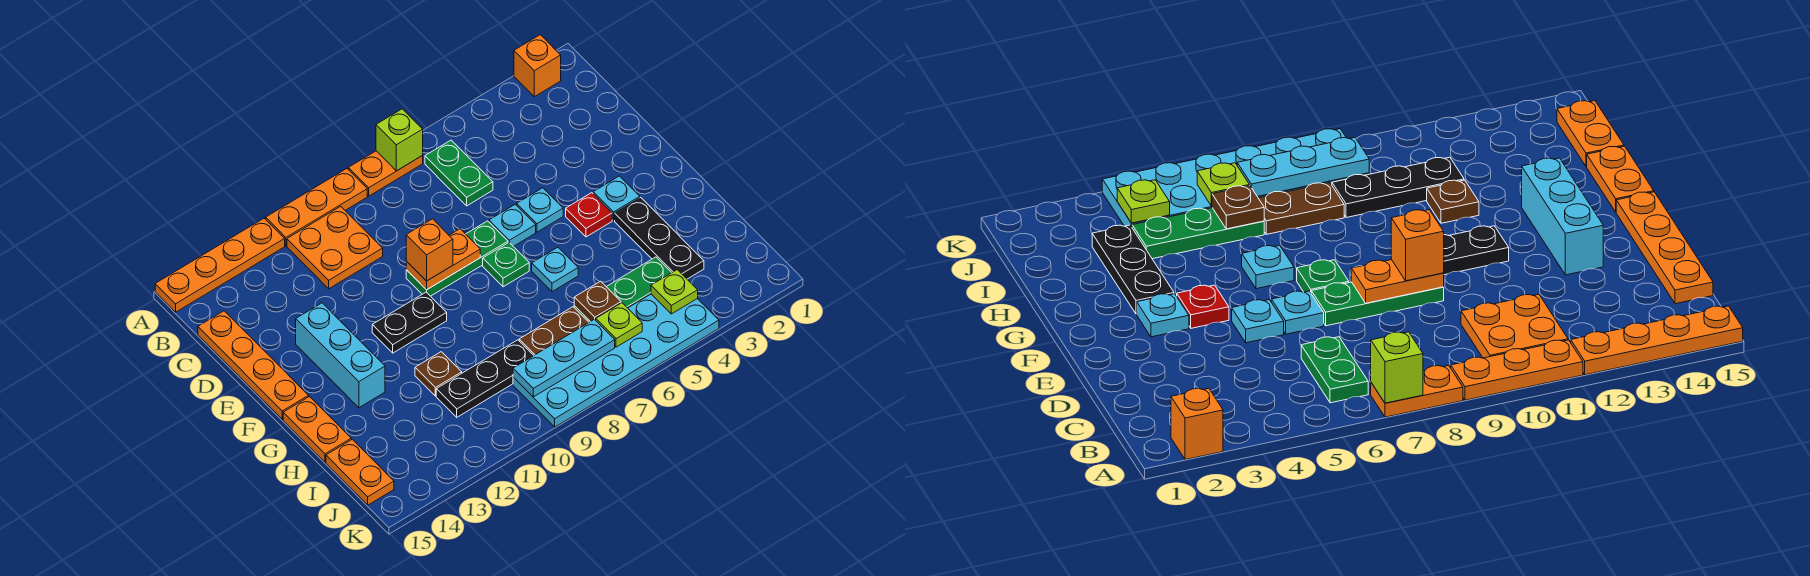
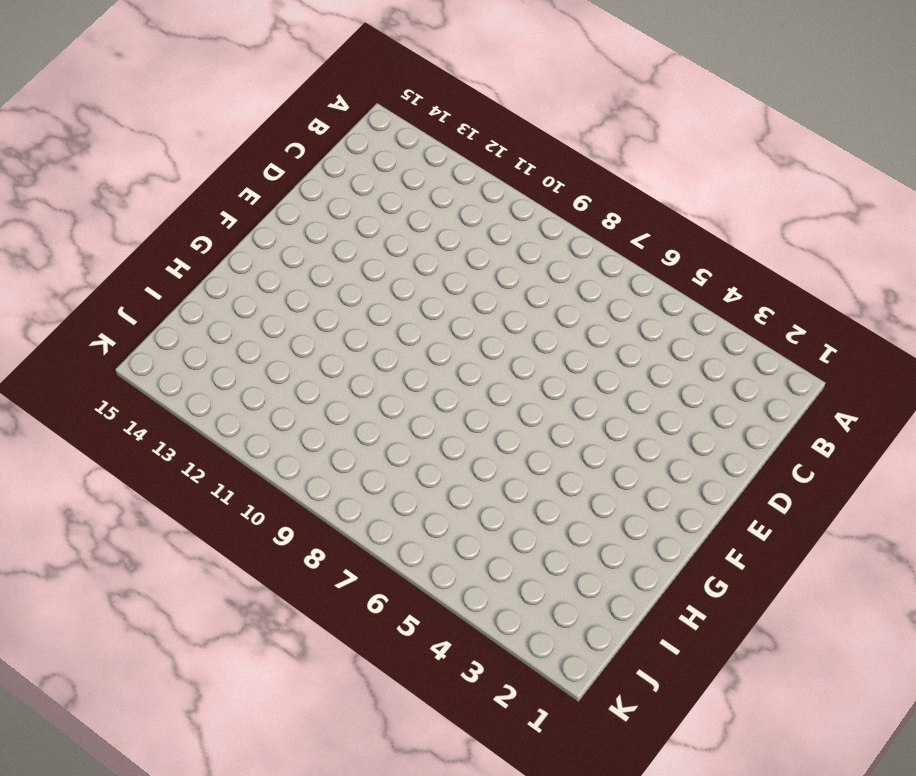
none -> orange brick A2 level 1
none -> orange plate A7:A8 level 1
none -> orange plate A9:A11 level 1
none -> orange plate A12:A15 level 1

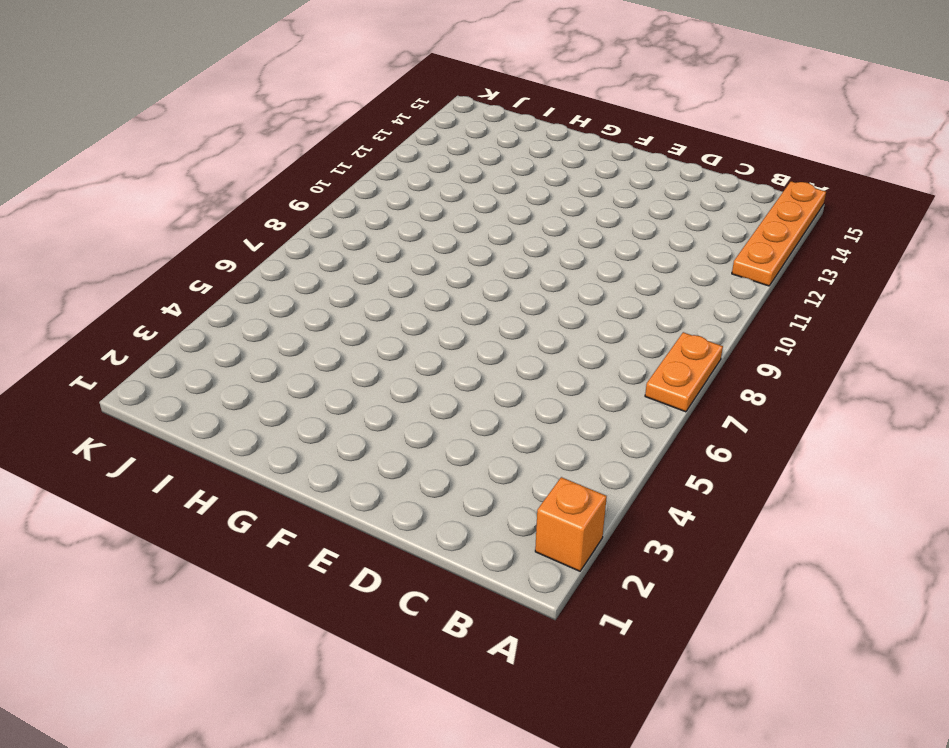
none -> orange plate A9:A11 level 1
none -> green plate B6:C6 level 1
none -> orange plate B10:C11 level 1
none -> orange plate C15:F15 level 1

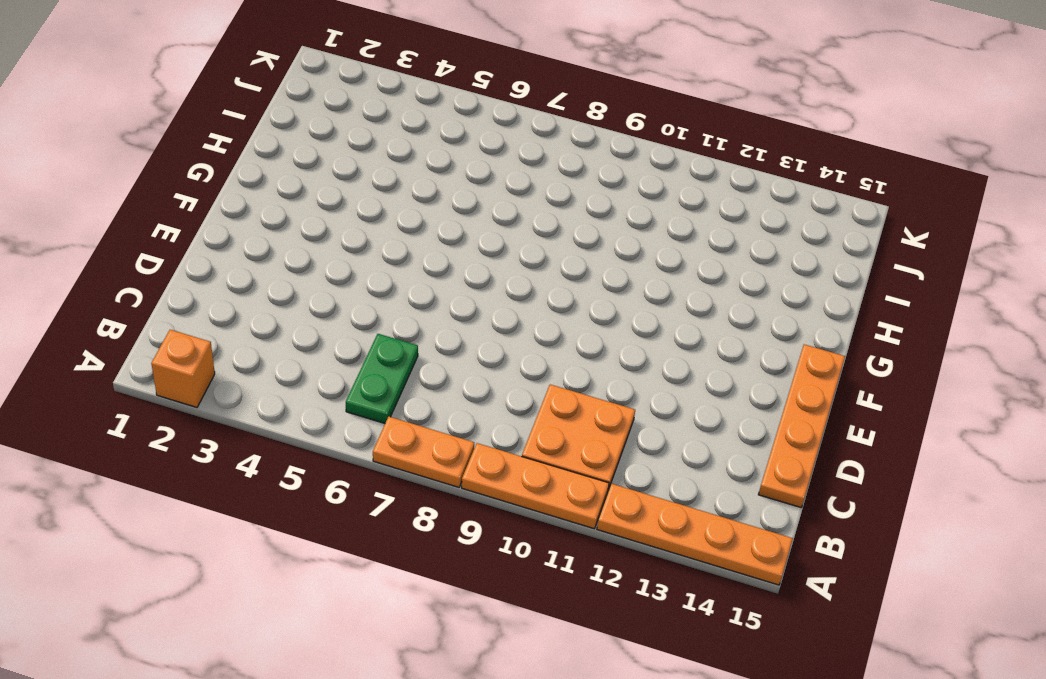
none -> cyan plate E5 level 1
none -> cyan plate E6 level 1
none -> green plate E7:E9 level 1
none -> cyan brick E13:G13 level 1

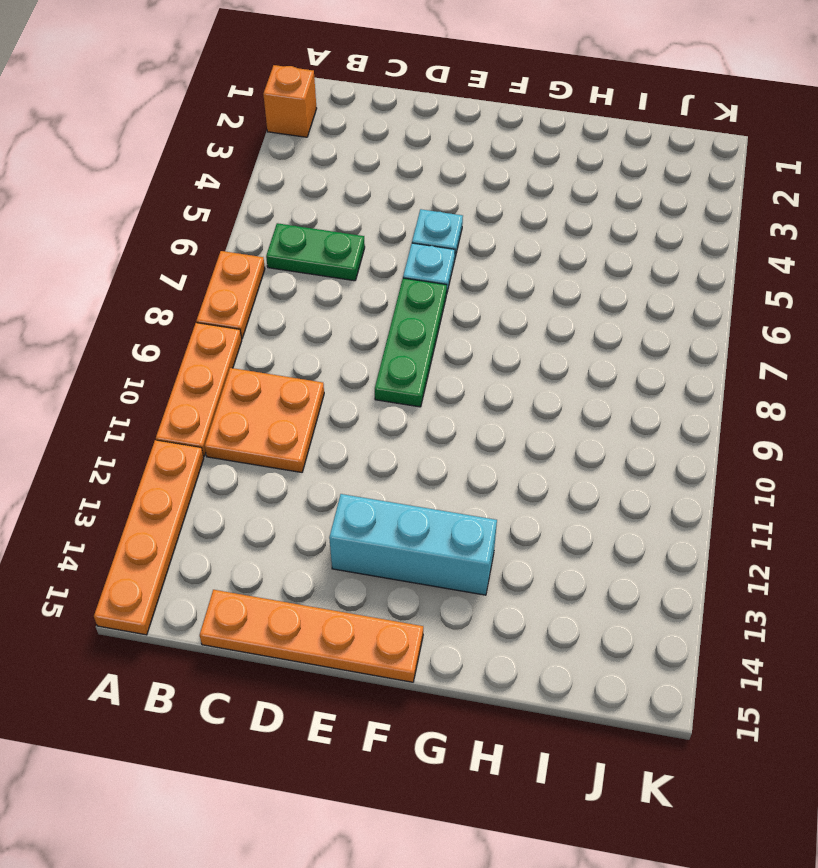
none -> cyan plate F3 level 1
none -> red plate F4 level 1
none -> green plate F7 level 1
none -> black plate F10:F11 level 1

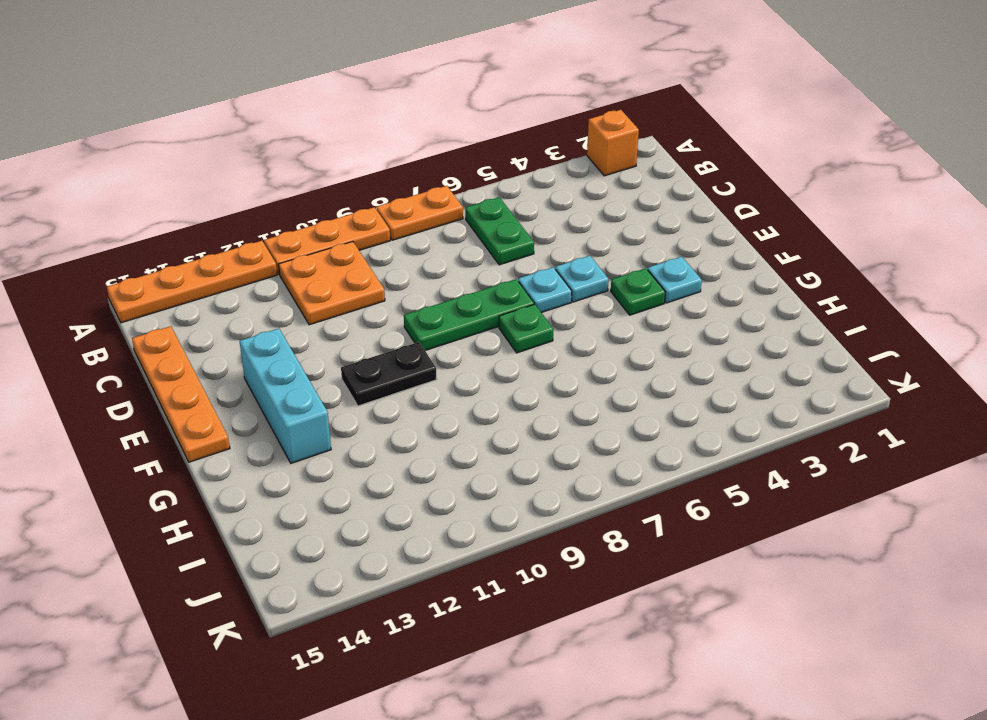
green plate F4 level 1 -> red plate F4 level 1
none -> black plate G3:I3 level 1
none -> cyan plate G6 level 1
none -> orange plate G15:H15 level 1
none -> brown plate H11 level 1

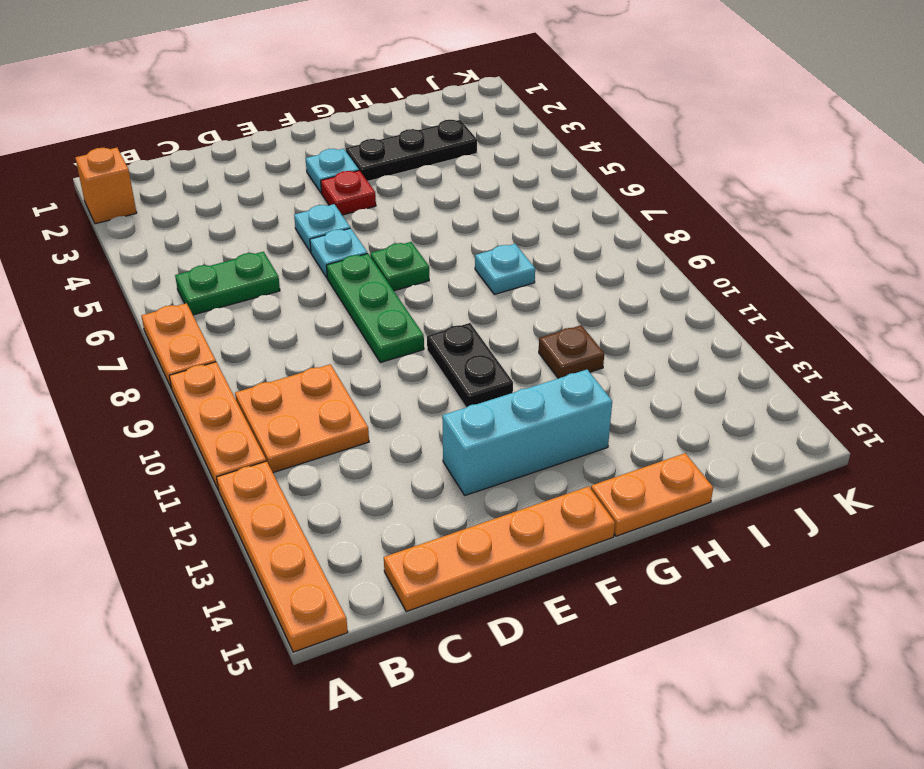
cyan plate H8 level 1 -> cyan plate G6 level 1
none -> green plate I4:I6 level 1
none -> brown plate I7:I8 level 1
none -> black plate I9:I11 level 1
none -> orange plate I15:J15 level 1

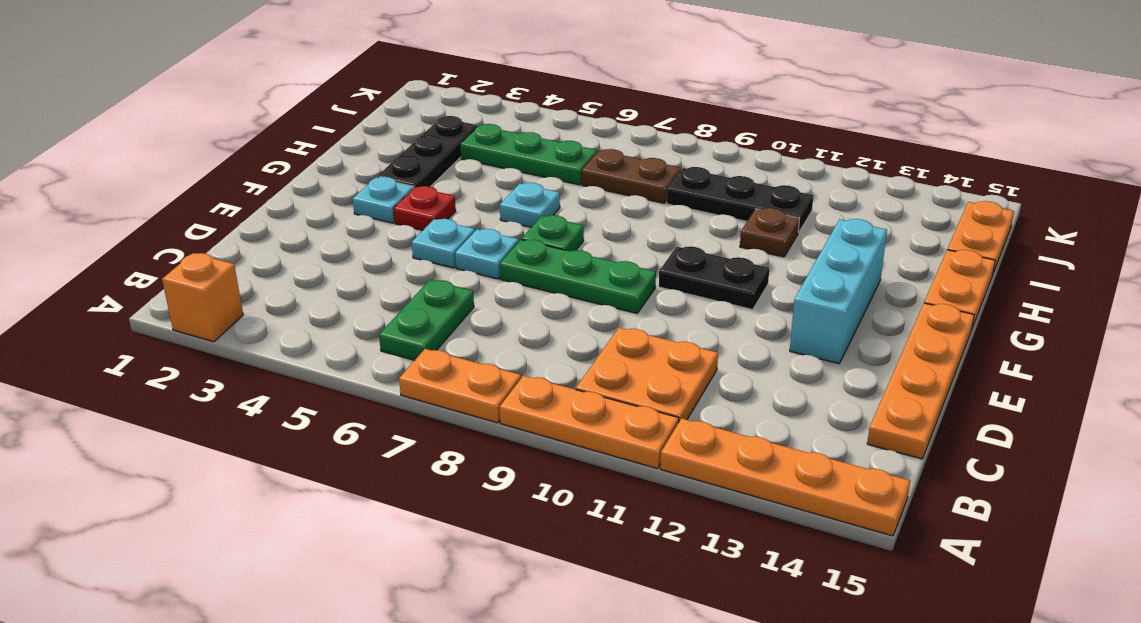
none -> cyan plate J4:K9 level 1
none -> lime brick A7 level 2
none -> orange plate E8:E9 level 2
none -> brown plate I6 level 2

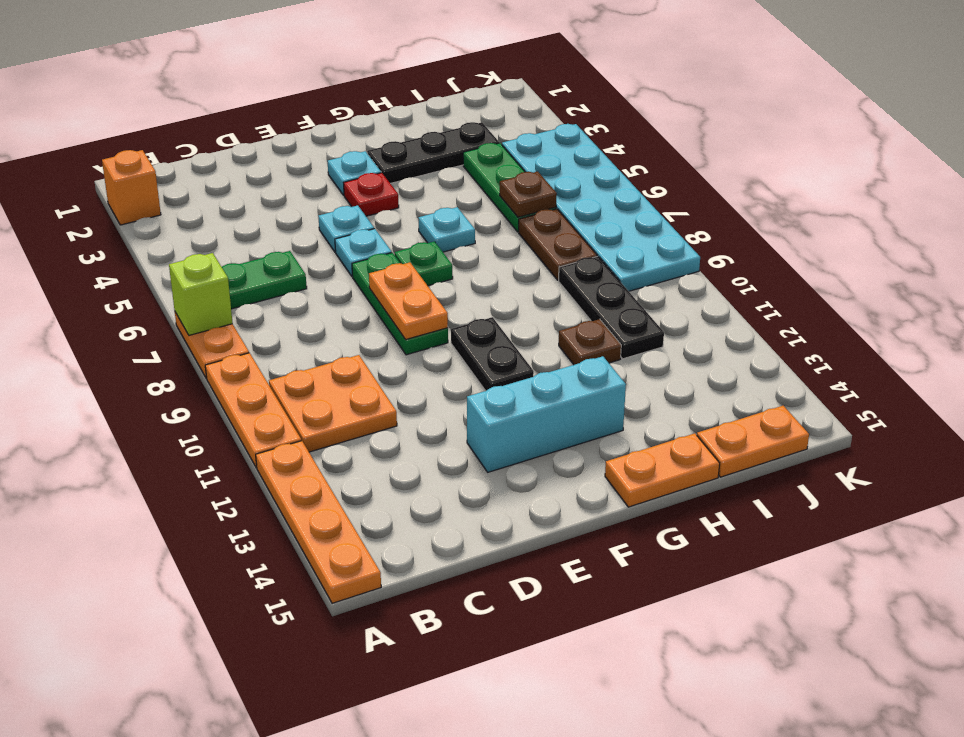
none -> orange plate C15:F15 level 1
none -> lime plate J4 level 2
none -> lime plate J6 level 2
none -> cyan plate J7:J9 level 2

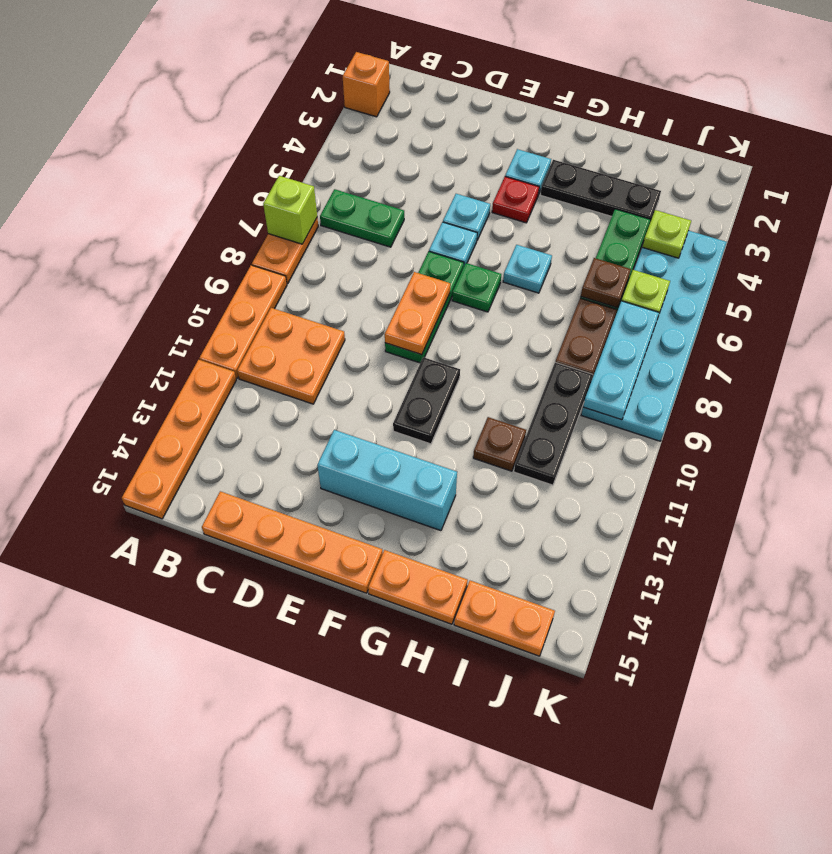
none -> orange brick E9 level 3

